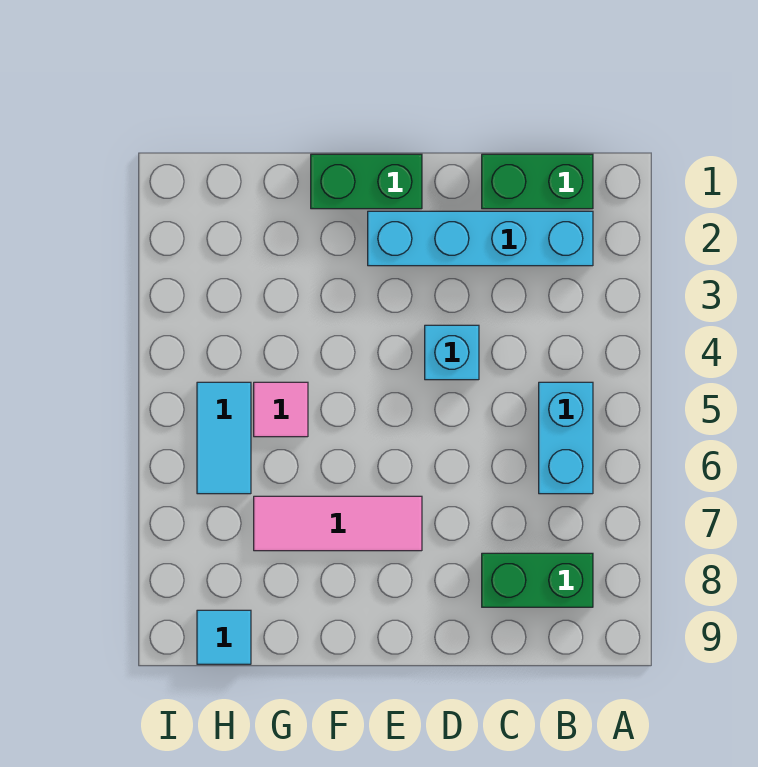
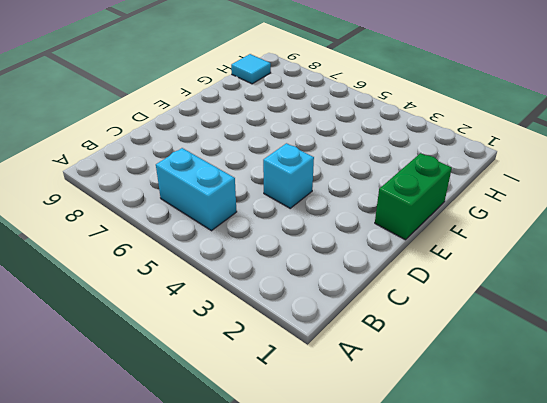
none -> green brick B1:C1 level 1
none -> cyan brick B2:E2 level 1

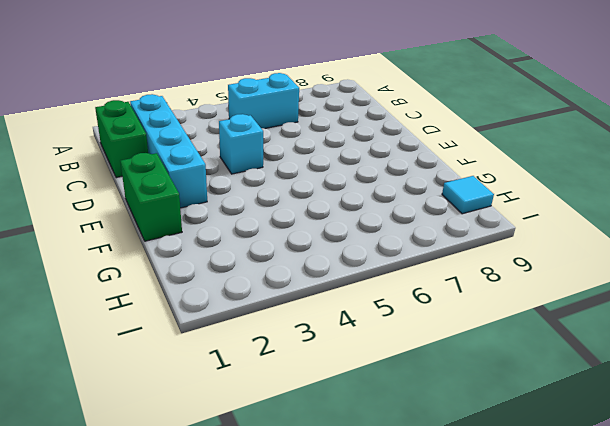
none -> green brick B8:C8 level 1
none -> pink tile E7:G7 level 1

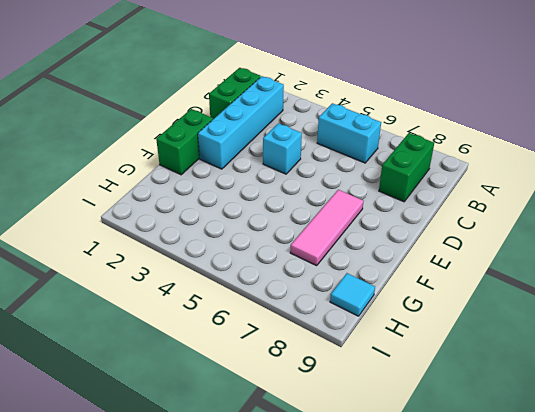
none -> pink tile G5 level 1
none -> cyan tile H5:H6 level 1

